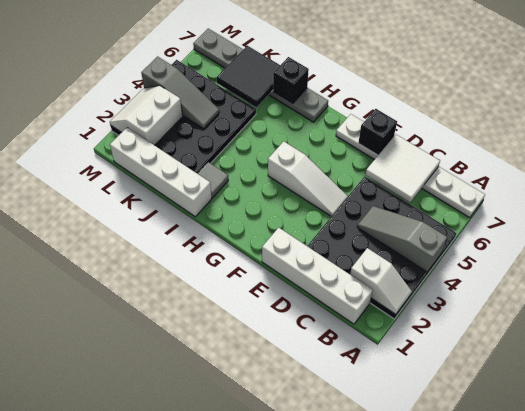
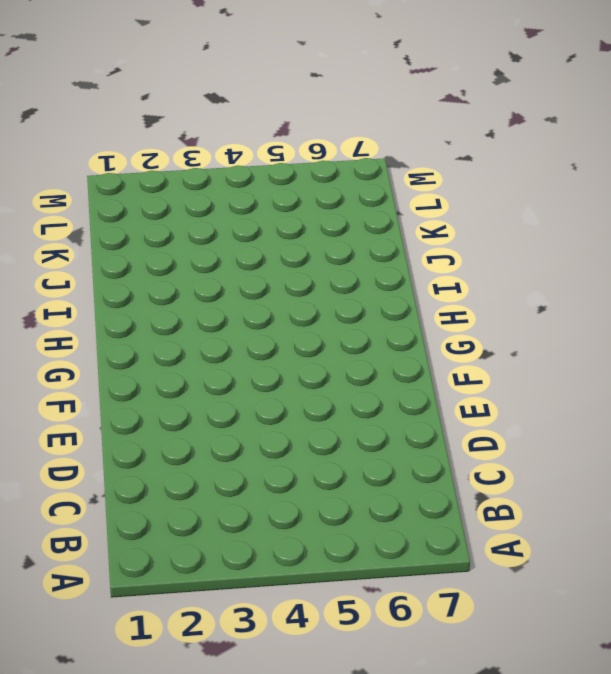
none -> black plate A2:D5 level 1
none -> white plate A7:F7 level 1
none -> white brick B1:E1 level 1

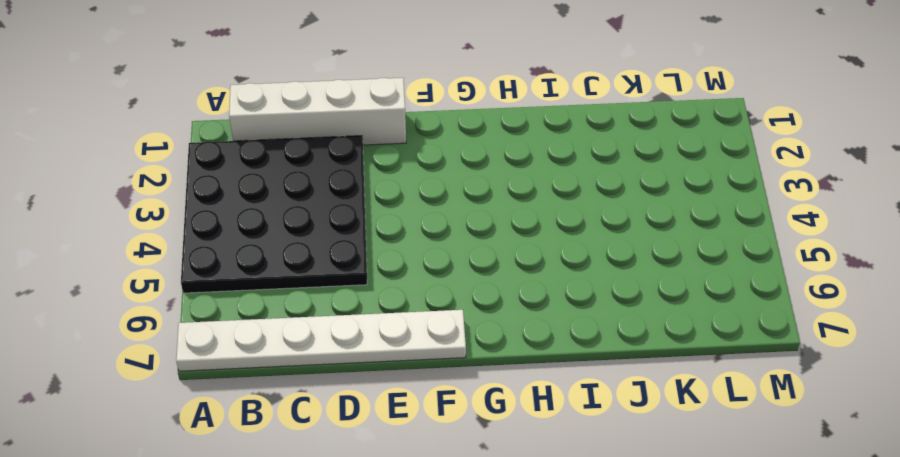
none -> white slope E4:G4 level 1 top G
none -> grey plate H7:M7 level 1
none -> white brick I1:L1 level 1

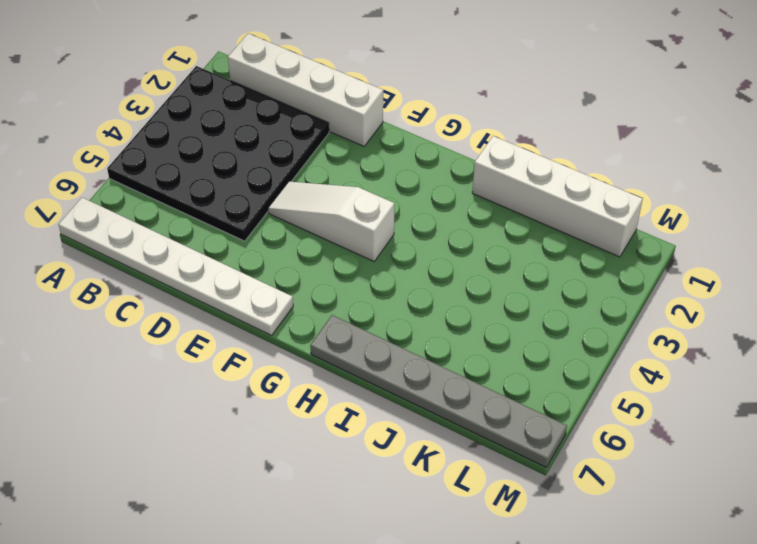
none -> grey tile I2 level 1
none -> black plate J2:M5 level 1
none -> white slope A2:B2 level 2 top B

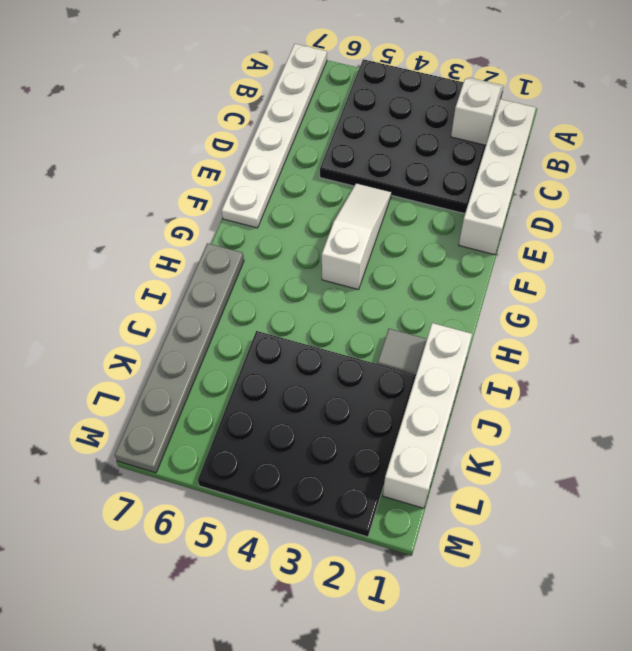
none -> grey slope A4:C4 level 2 top A
none -> white tile C6:D7 level 2
none -> black brick E7 level 2

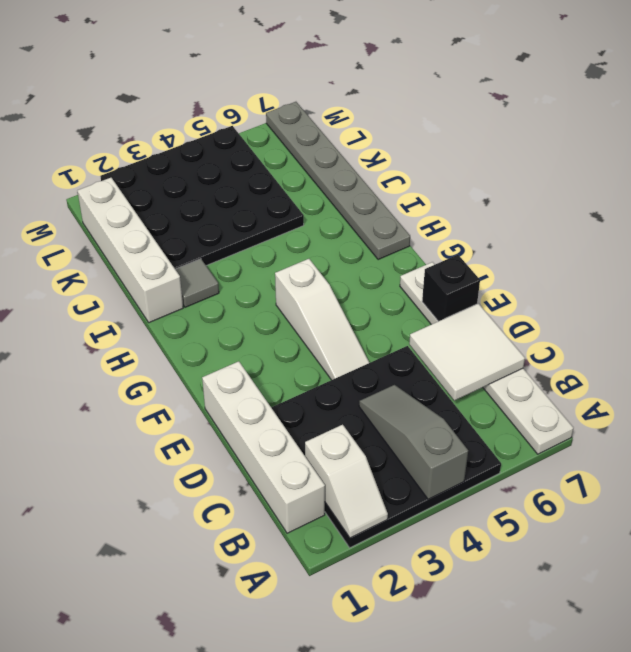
none -> black brick I7 level 2
none -> black tile J6:K7 level 2
none -> grey slope K4:M4 level 2 top M

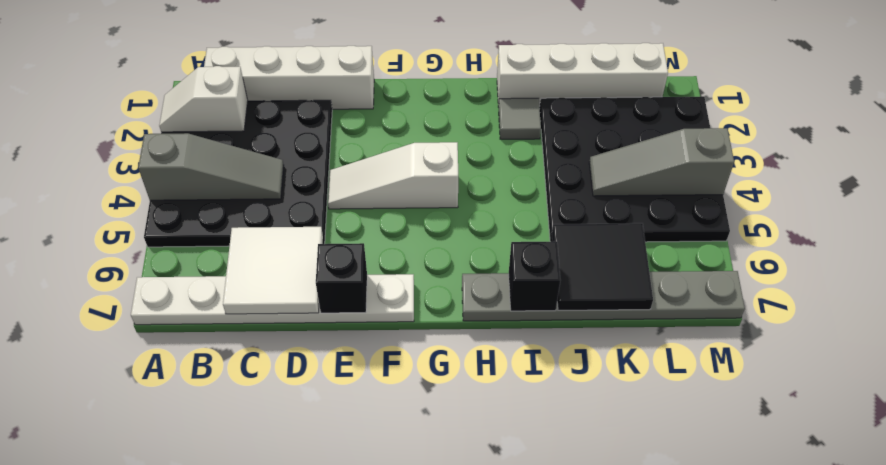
none -> white slope L2:M3 level 2 top L

